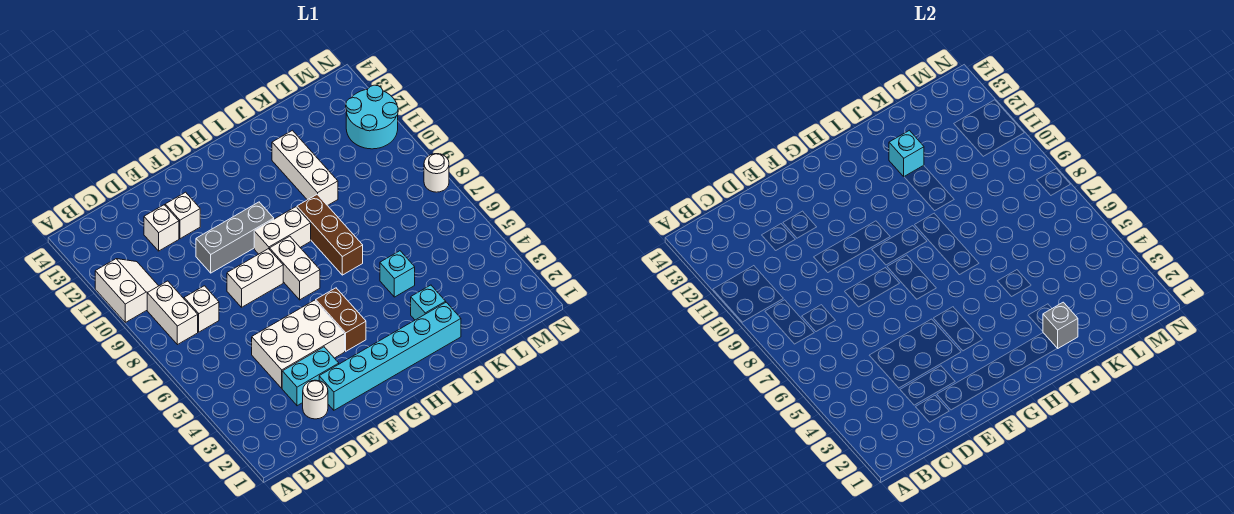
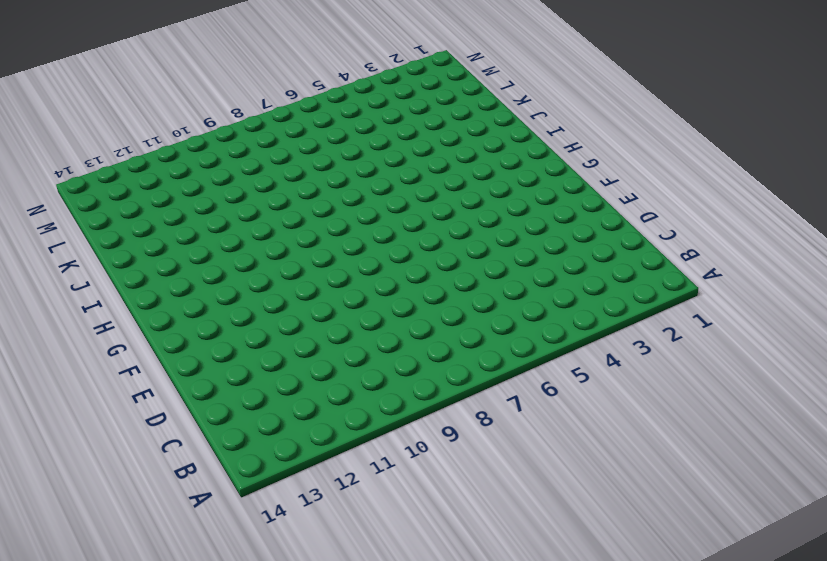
none -> white slope A10:B11 level 1 top A
none -> white brick B8:B9 level 1
none -> white brick C8 level 1

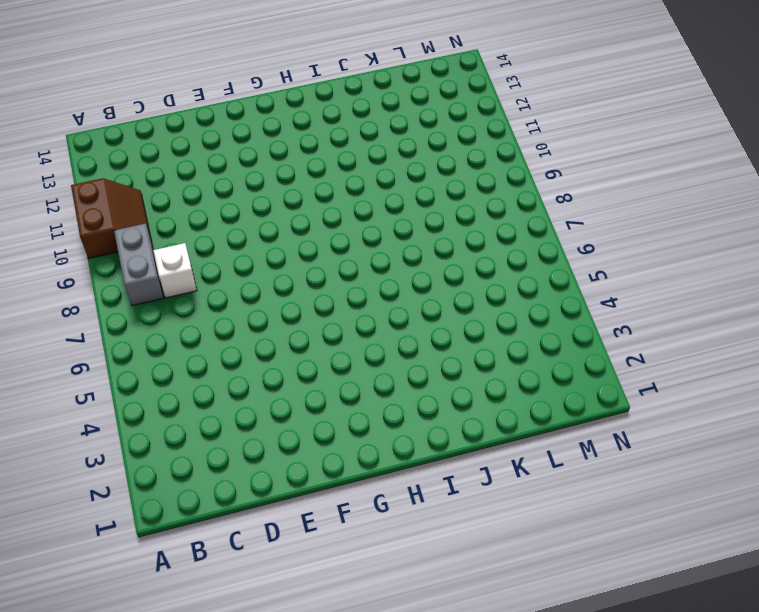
brown slope A10:B11 level 1 top A -> white slope A10:B11 level 1 top A
grey brick B8:B9 level 1 -> white brick B8:B9 level 1
none -> white round brick D2 level 1
none -> cyan brick D3:E3 level 1
none -> white brick D4:F5 level 1

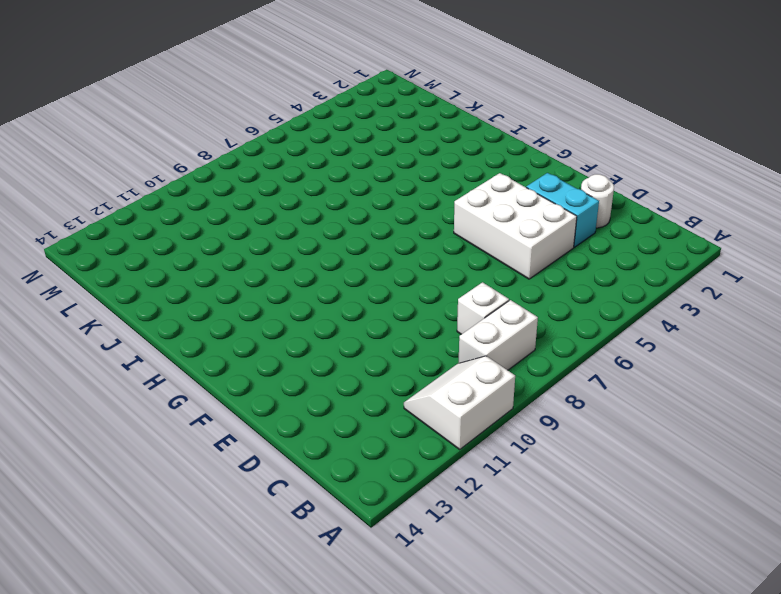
none -> white brick D12 level 1
none -> cyan brick E2:J2 level 1
none -> white brick E8:F8 level 1

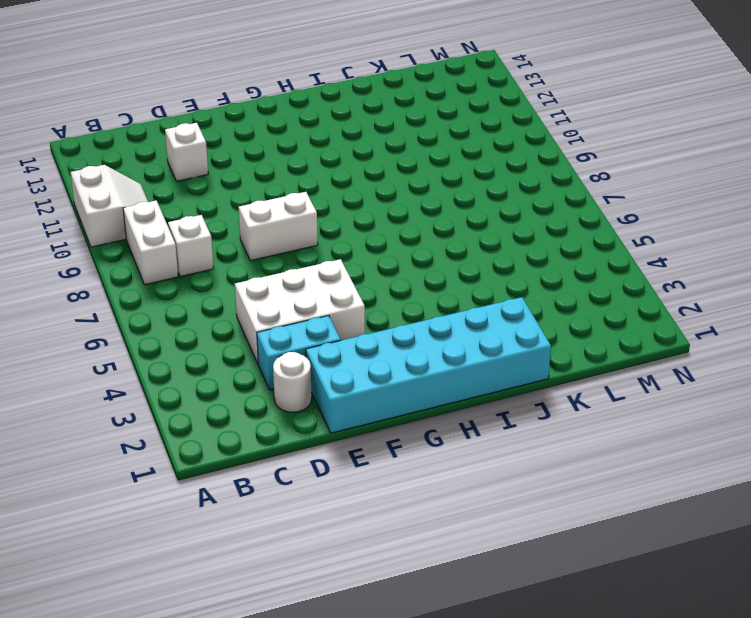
cyan brick E1:J2 level 1 -> cyan brick E2:J2 level 1
none -> grey brick E10:G10 level 1
none -> white brick E12 level 1
none -> brown brick G4:G5 level 1

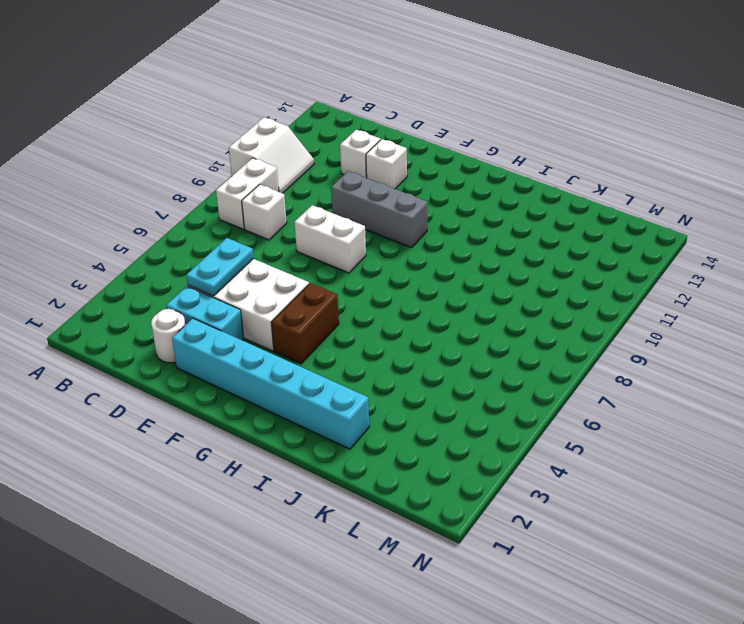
cyan plate D4:D5 level 2 -> none
none -> white brick G7:G8 level 1
none -> white brick G9:H9 level 1
none -> brown brick I7:I9 level 1

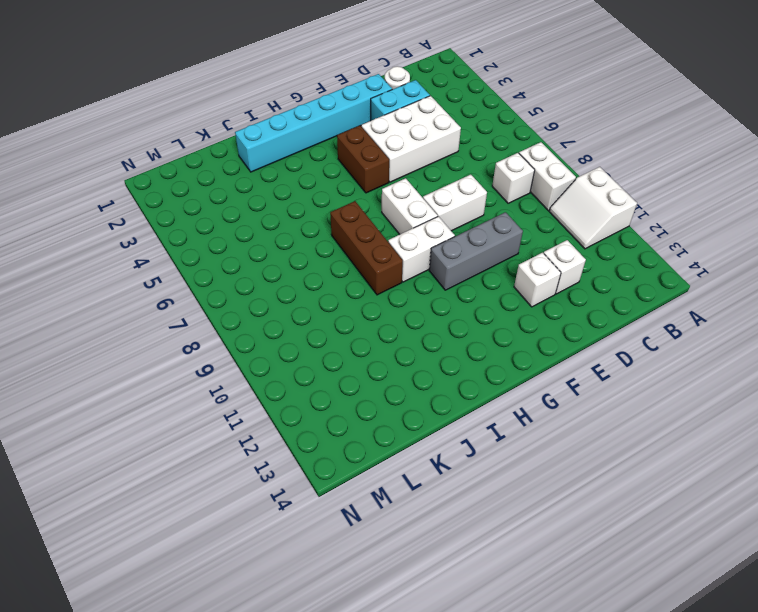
none -> cyan brick J3 level 1
none -> cyan brick J5 level 1
none -> white brick J10:J12 level 1

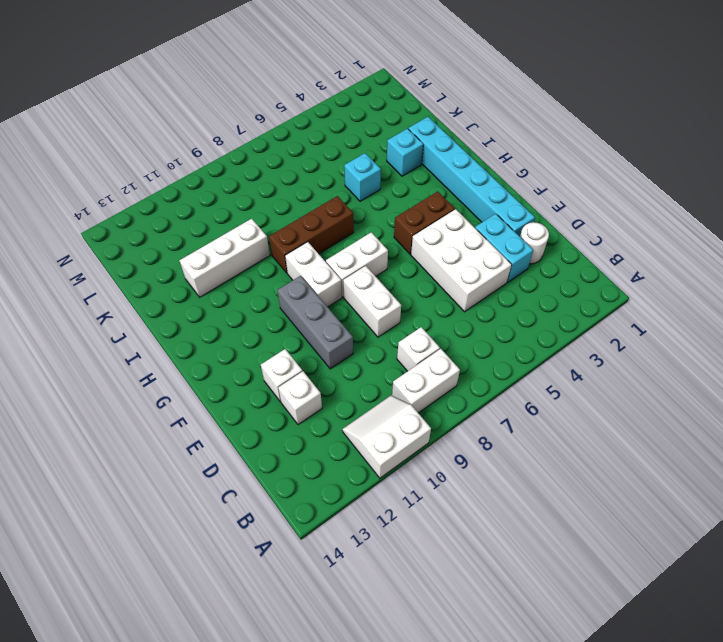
none -> cyan round brick M11:N12 level 1
none -> white round brick N8 level 1
none -> grey brick J2 level 2

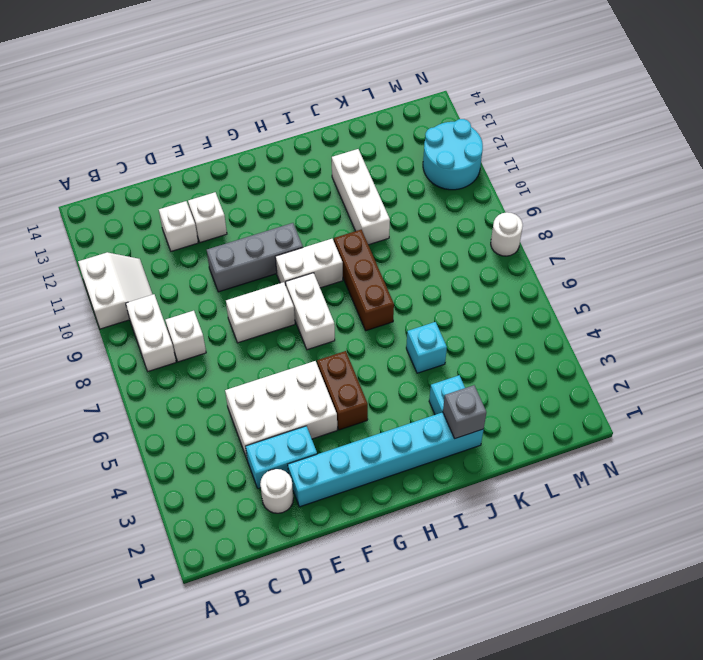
none -> cyan brick J12 level 2

